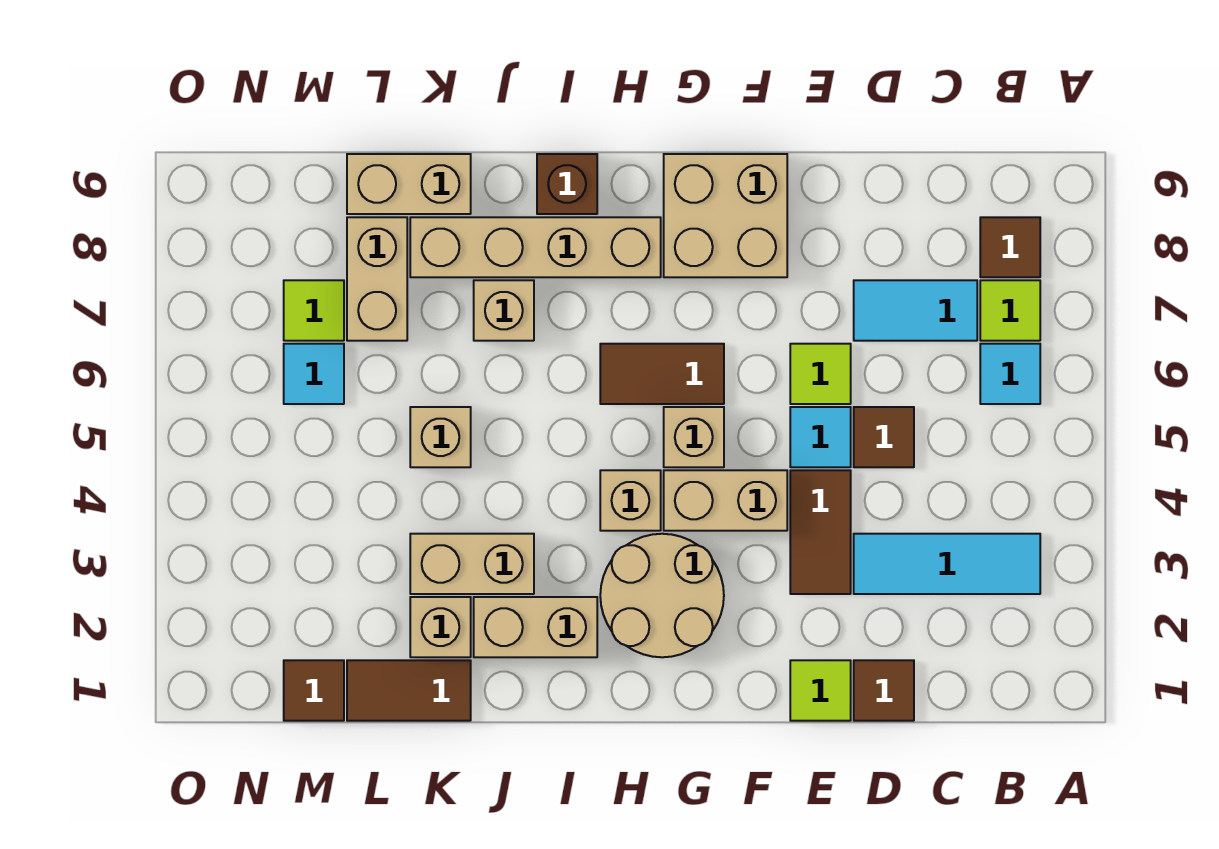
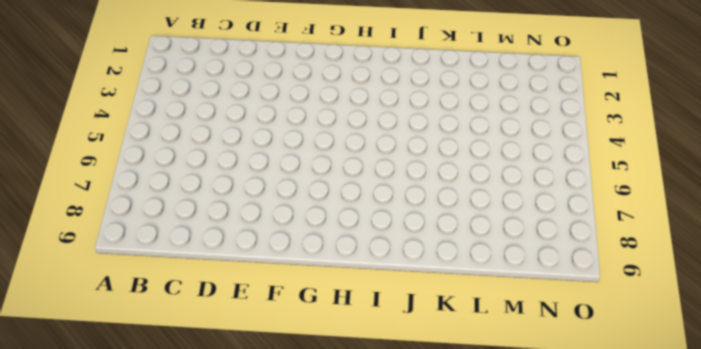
none -> cyan tile B3:D3 level 1
none -> cyan tile B6 level 1
none -> lime tile B7 level 1
none -> brown tile B8 level 1

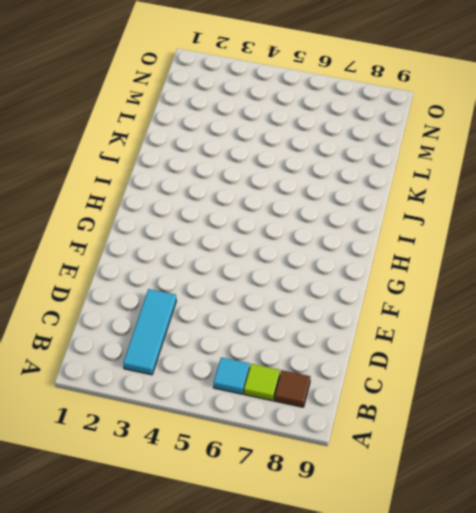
none -> cyan tile C7:D7 level 1
none -> brown tile D1 level 1
none -> brown tile D5 level 1
none -> lime tile E1 level 1

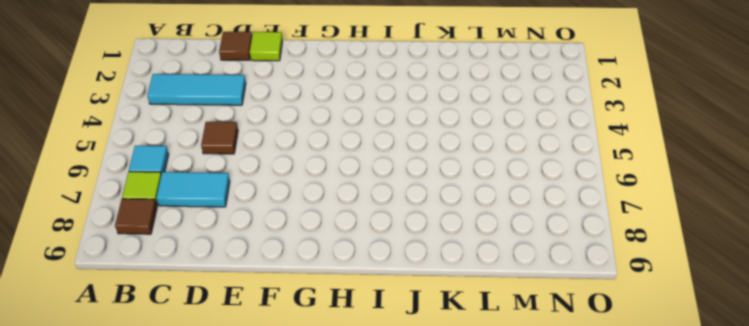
none -> brown tile E3:E4 level 1
none -> cyan tile E5 level 1
none -> lime tile E6 level 1
none -> tan brick F4:G4 level 1

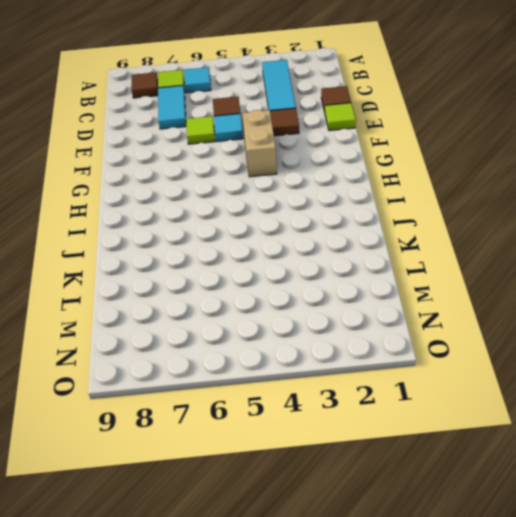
none -> tan brick F8:G9 level 1
none -> tan round brick G2:H3 level 1
none -> tan brick G5 level 1
none -> brown tile G6:H6 level 1

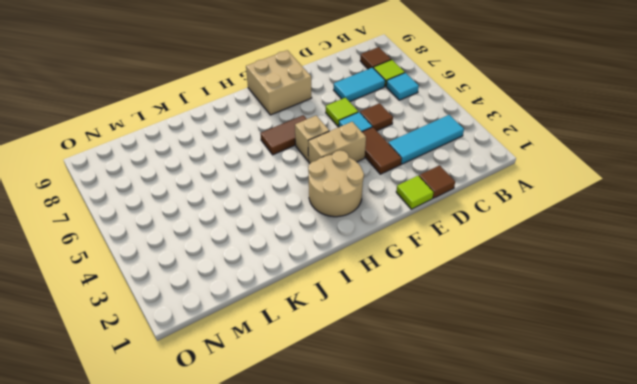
none -> tan brick H4 level 1
none -> tan brick H8:K8 level 1
none -> tan brick I2:J2 level 1
none -> brown brick I9 level 1

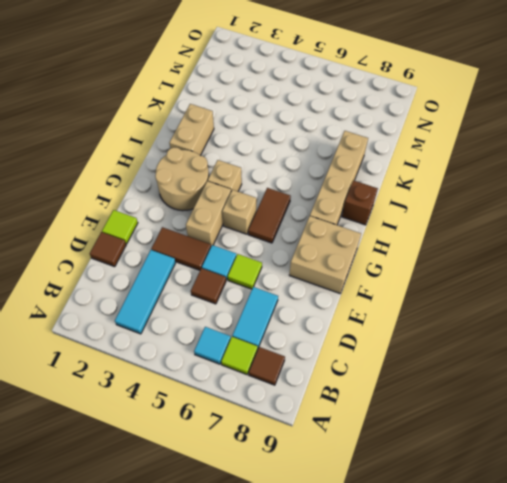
none -> tan brick J3:K3 level 1
none -> tan brick J7 level 1
none -> brown tile K1:L1 level 1
none -> tan brick K2 level 1

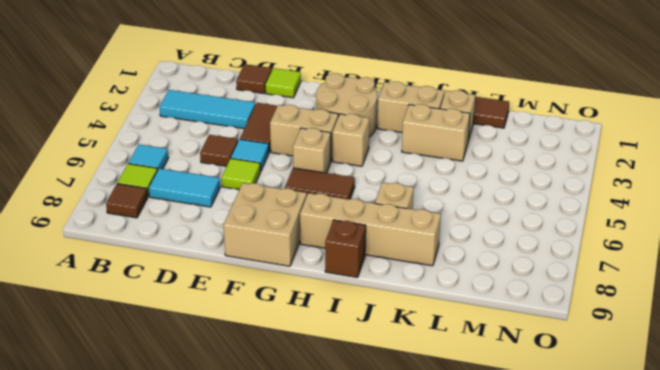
none -> tan brick K5 level 1
none -> tan brick K9:L9 level 1
none -> tan brick L7:L8 level 1
none -> brown tile M1 level 1

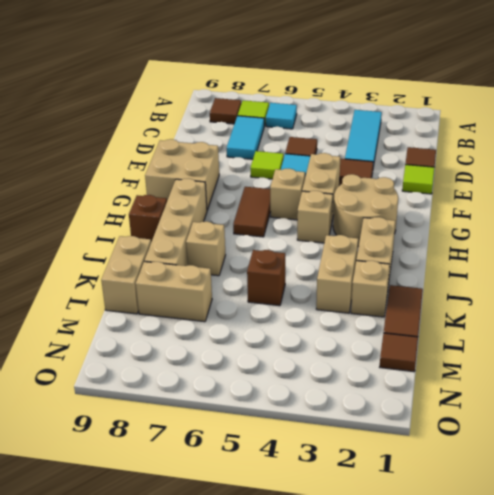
brown brick K5 level 1 -> tan brick K5 level 1
none -> cyan tile M6 level 1
none -> lime tile M7 level 1

